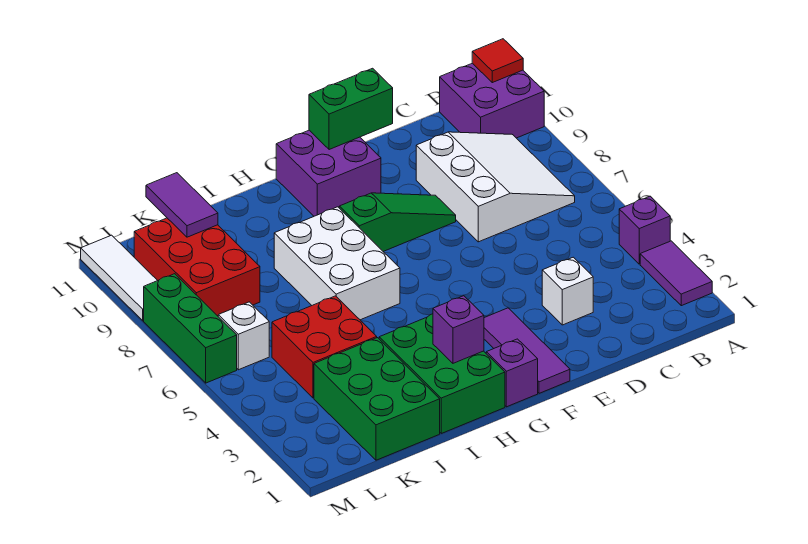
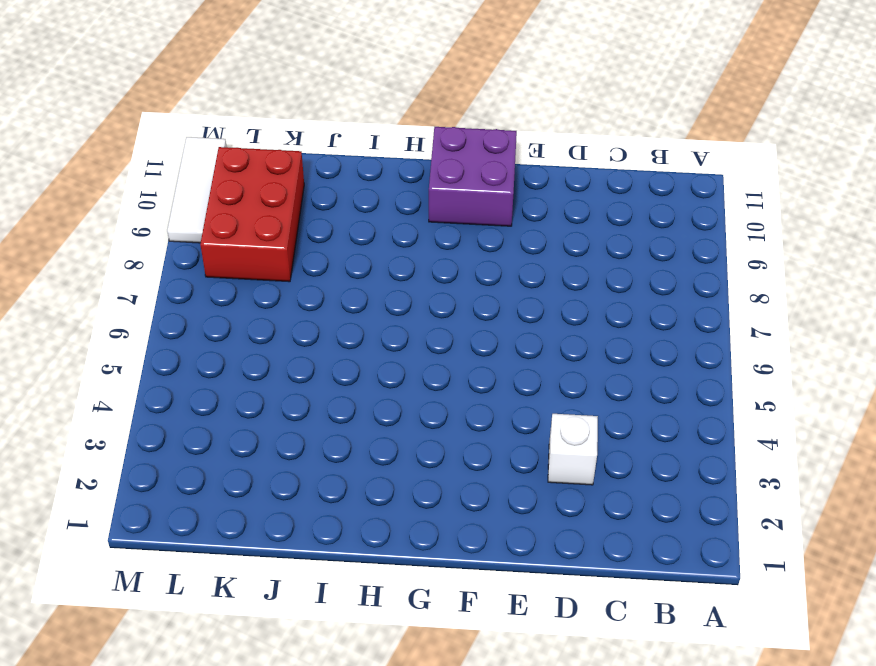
none -> purple tile A2:A3 level 1
none -> purple brick A4 level 1
none -> purple brick A10:B11 level 1

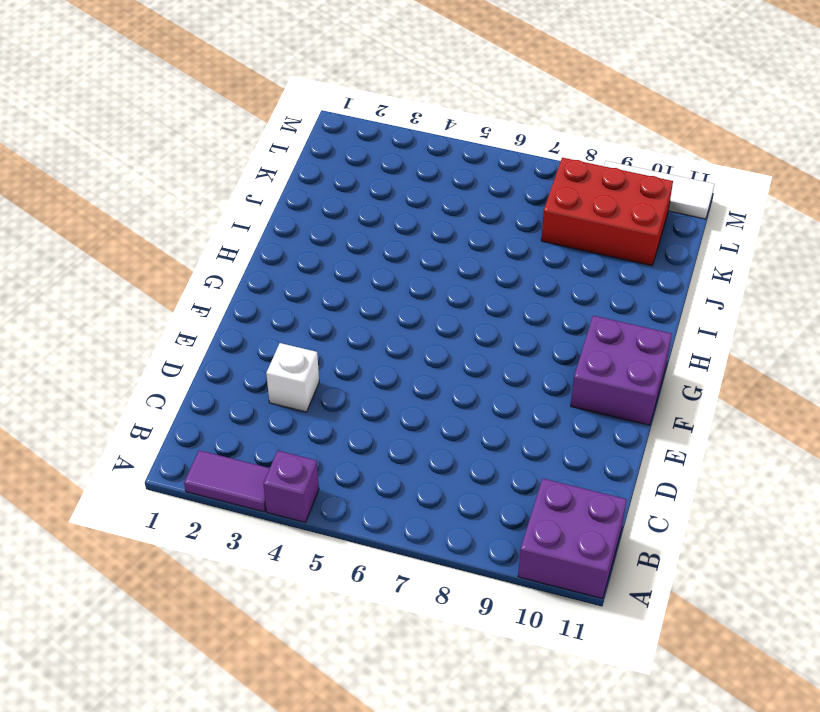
none -> white slope B7:D9 level 1 top D
none -> green slope E8:G8 level 1 top G
none -> purple tile F1:F3 level 1

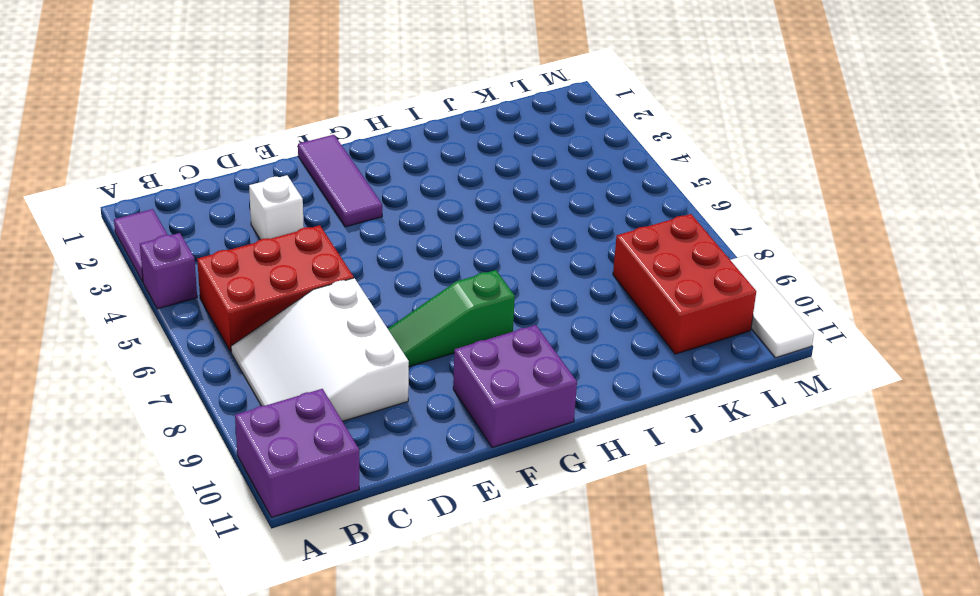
red brick B5:D6 level 1 -> none
none -> purple brick G1 level 1
none -> green brick H1:I3 level 1
none -> white brick H6:I8 level 1

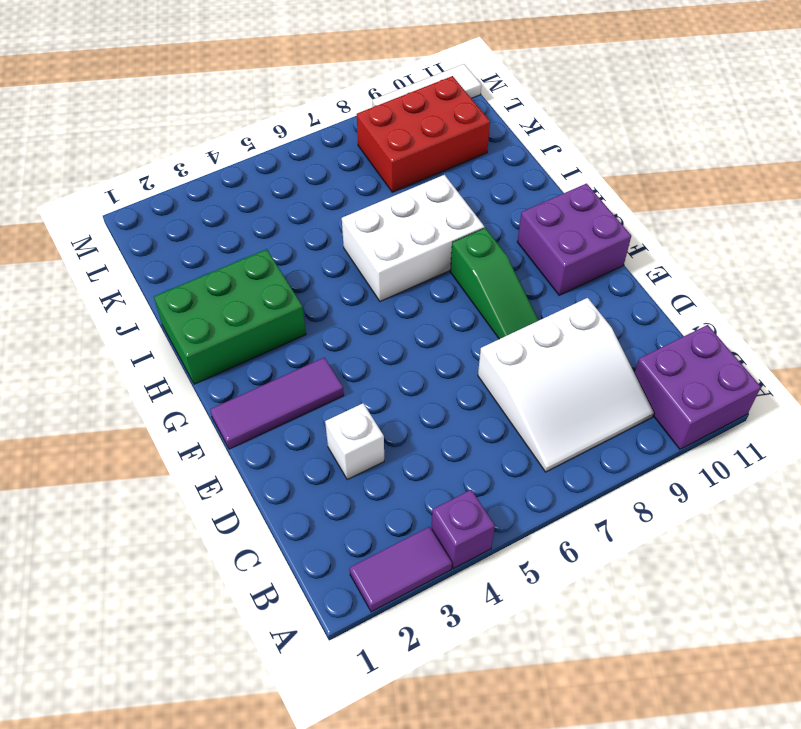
none -> purple brick G1 level 1
none -> green brick J1:K3 level 1
none -> red brick J4:K5 level 1

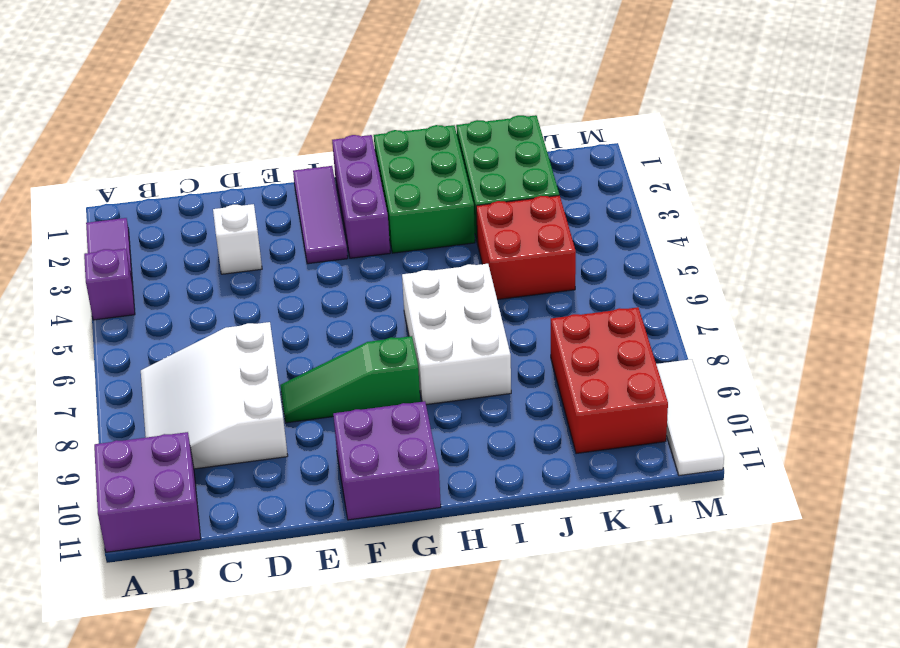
purple brick G1:G3 level 1 -> purple brick G1 level 1
none -> white brick L6 level 1
none -> green brick M6:M8 level 1
none -> red tile A11 level 2

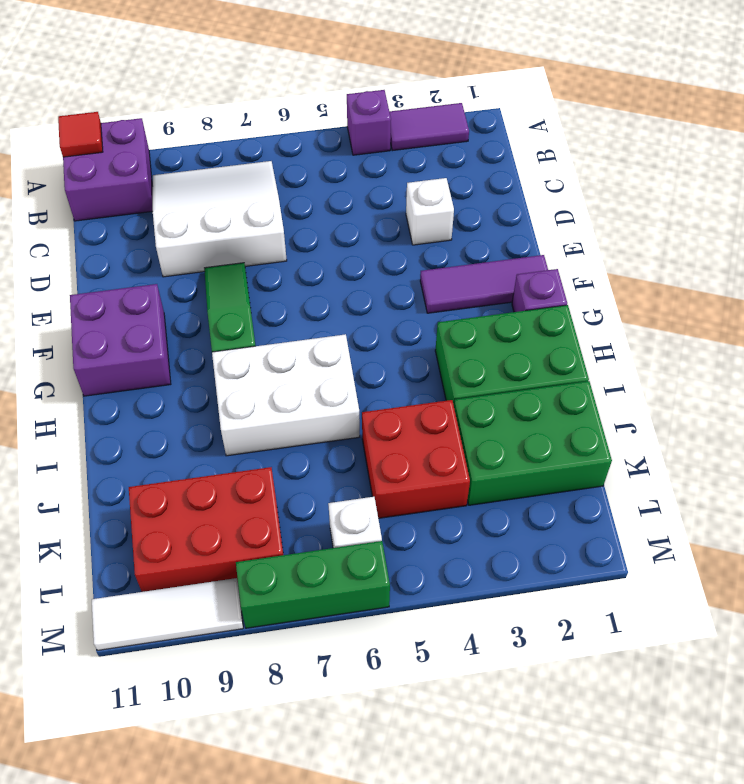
none -> green brick E11:F11 level 2
none -> purple brick H2 level 2
none -> purple tile K10:K11 level 2

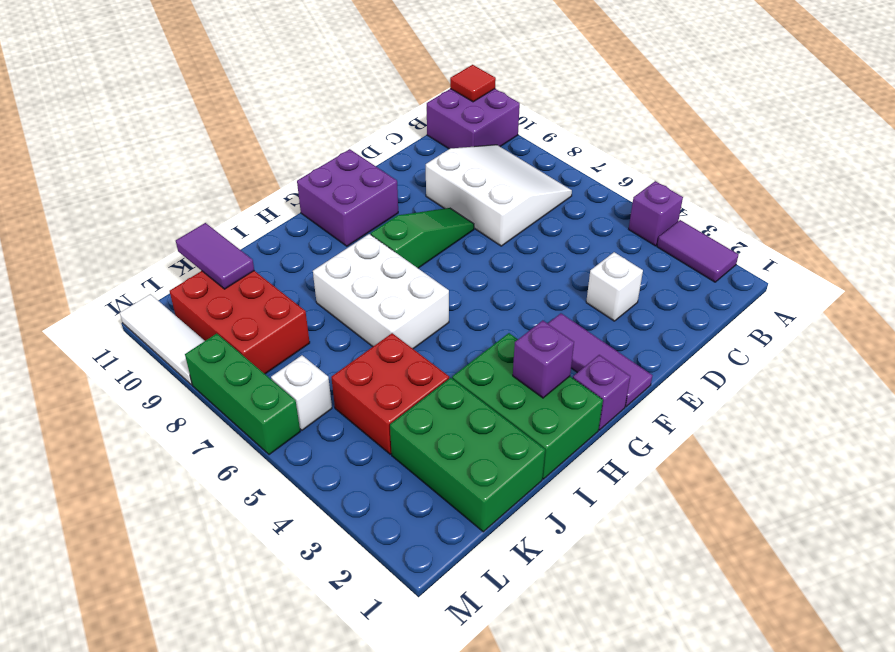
none -> green brick E11:F11 level 2

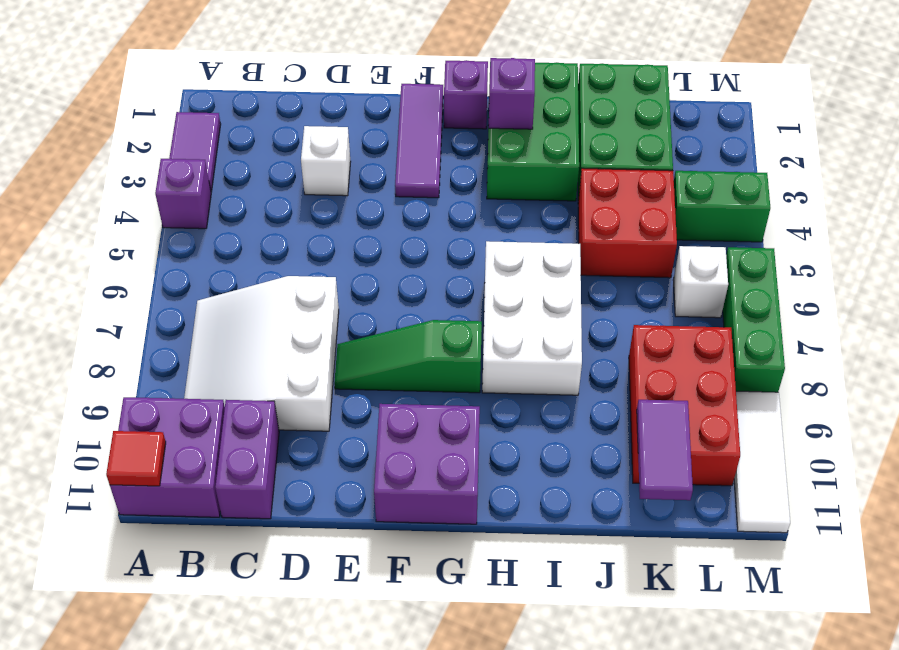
purple brick C10:C11 level 1 -> none
green brick L4:M4 level 1 -> green brick E11:F11 level 2

